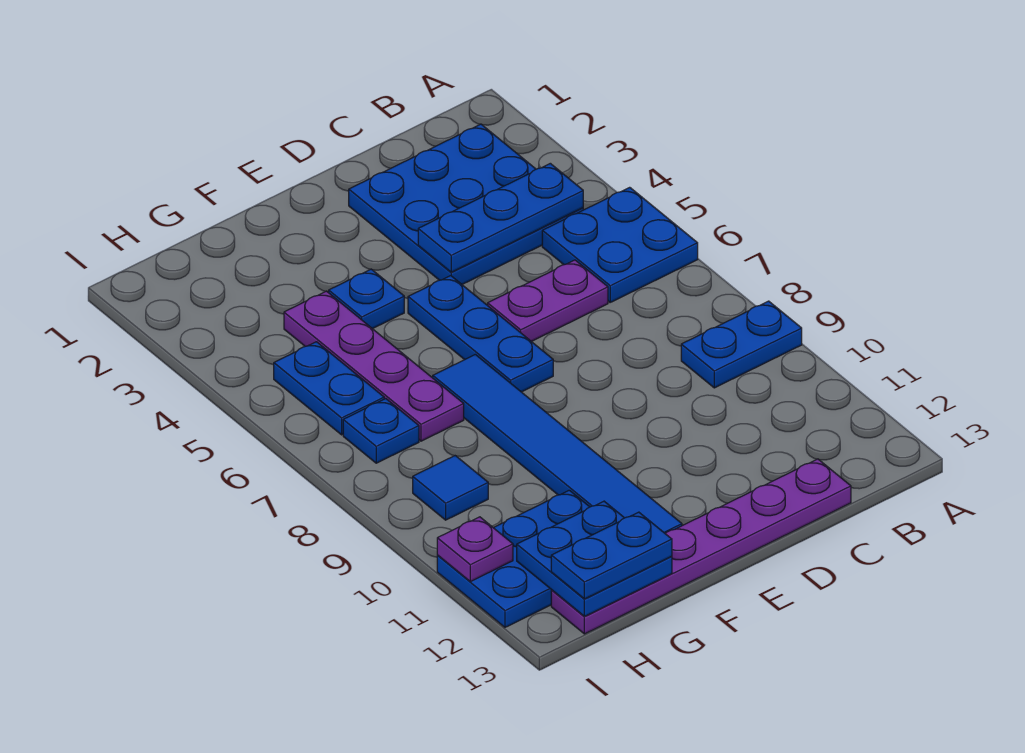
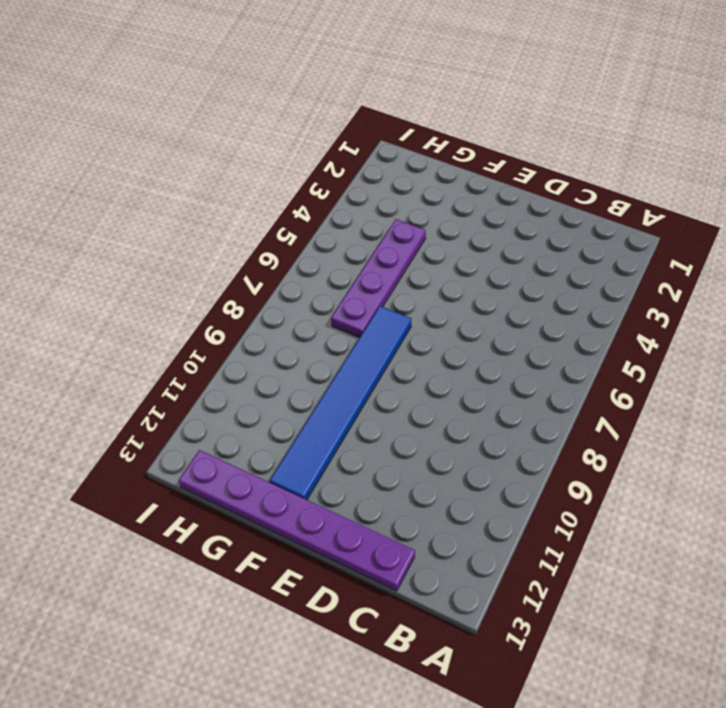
none -> blue plate A5:B6 level 1
none -> blue plate A9:B9 level 1
none -> blue plate B2:D4 level 1

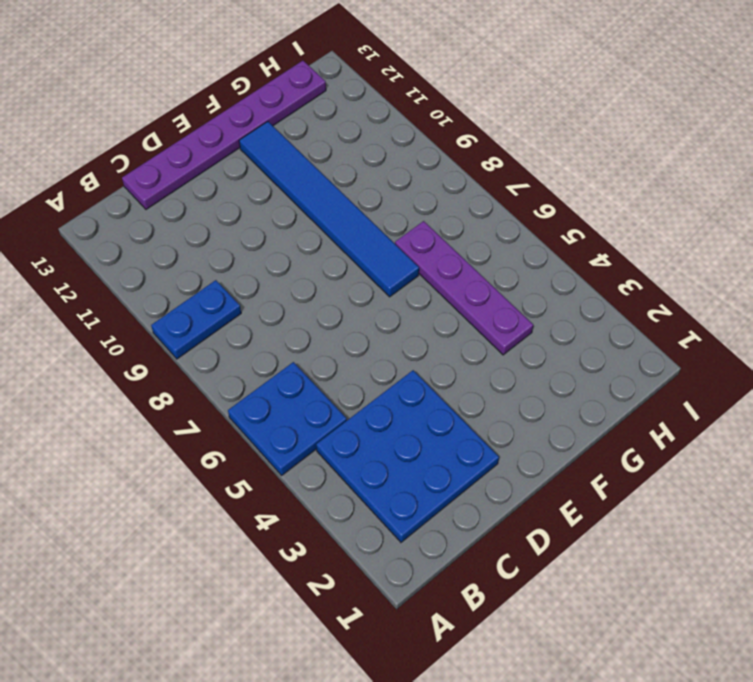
none -> purple plate C6:D6 level 1
none -> blue plate E5:E7 level 1
none -> blue plate F4 level 1

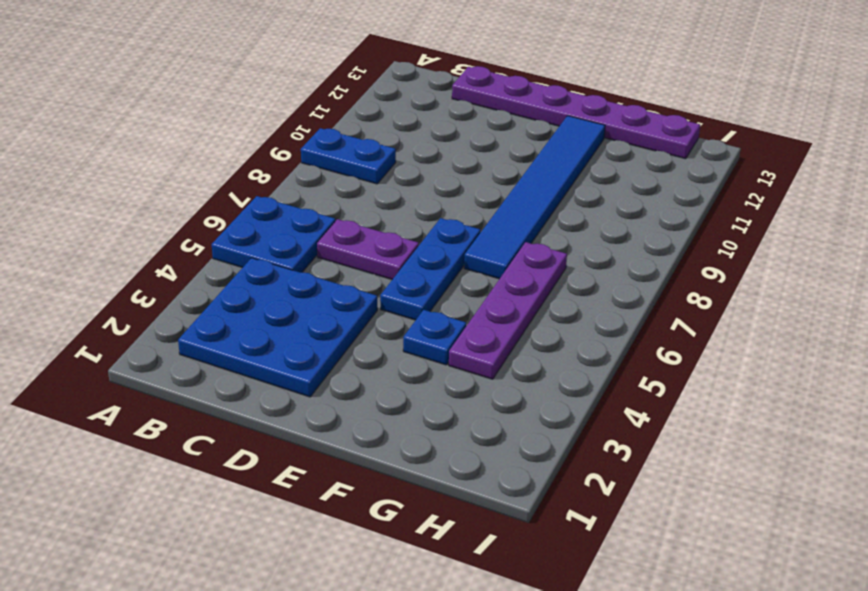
none -> blue plate G11:I12 level 1
none -> blue plate H5:H6 level 1
none -> blue plate H7 level 1

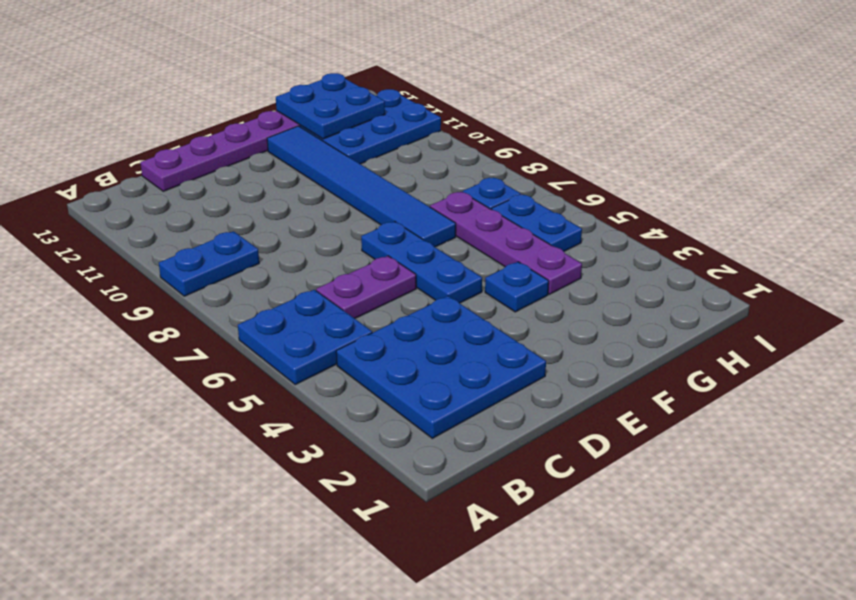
none -> blue tile H9 level 1
none -> blue plate B4:D4 level 2
none -> purple plate I11 level 2

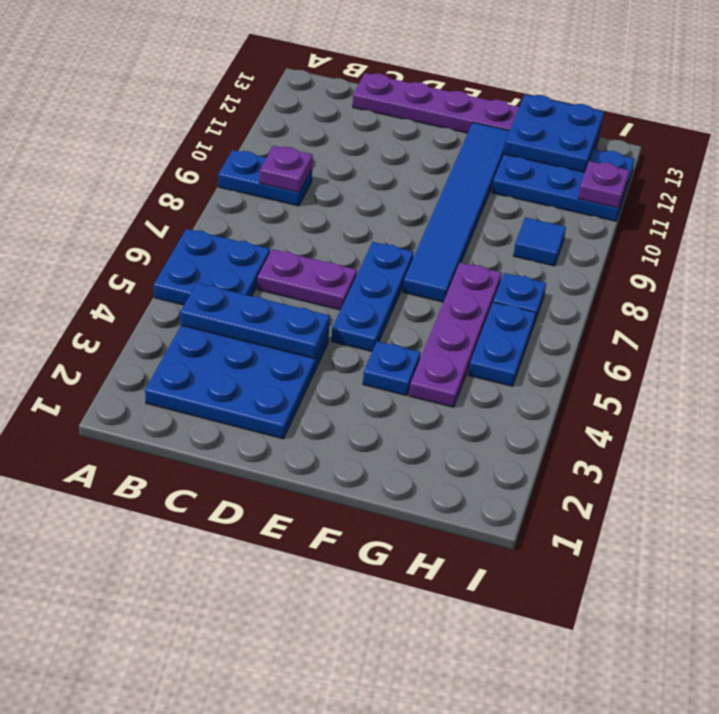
purple plate B9 level 2 -> none
none -> blue plate G13:H13 level 3

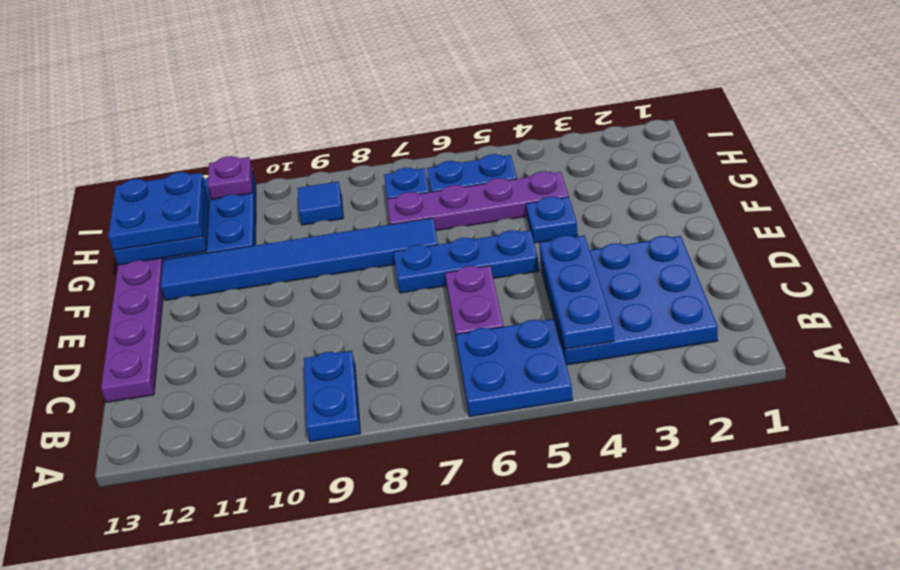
blue plate G12:H13 level 3 -> blue plate G13:H13 level 3

